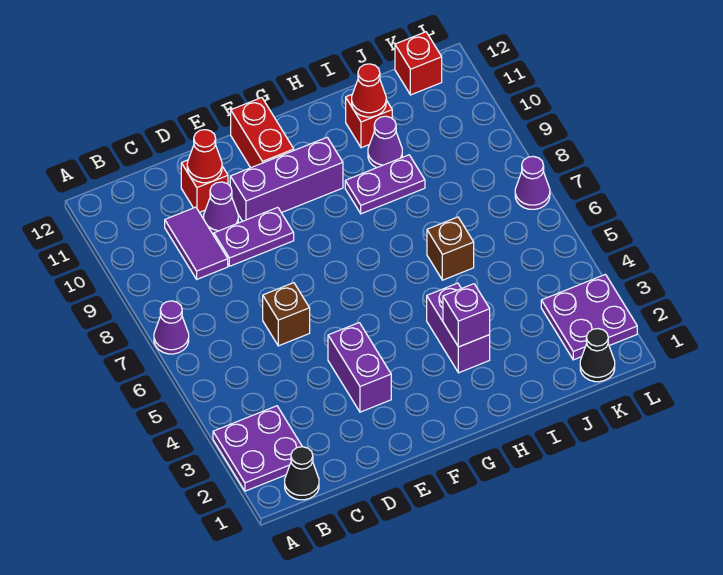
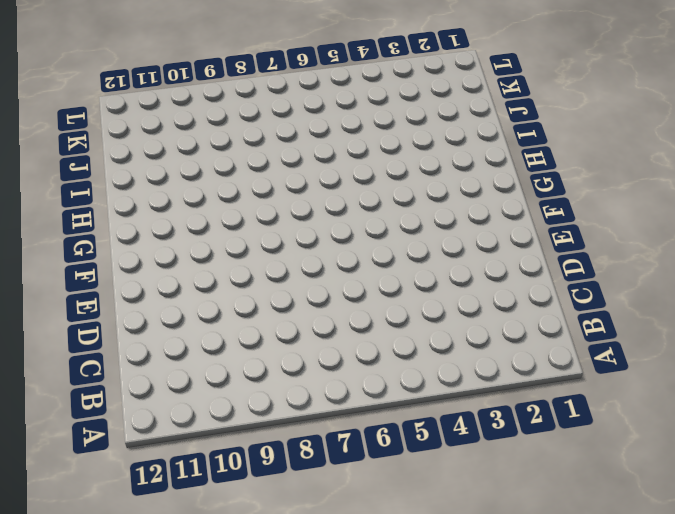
none -> purple plate A2:B3 level 1
none -> purple cone A7 level 1
none -> black cone B1 level 1

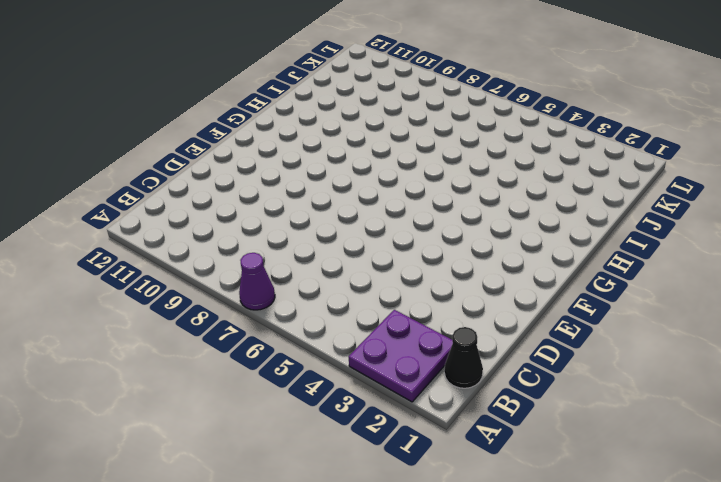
none -> purple tile C9:C10 level 1
none -> brown brick D6 level 1
none -> purple plate D9:E9 level 1

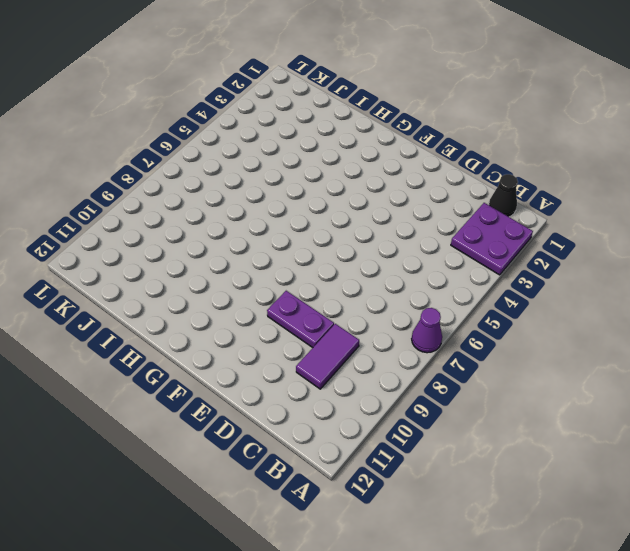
none -> brown brick D6 level 1
none -> purple cone D10 level 1
none -> red brick D11 level 1

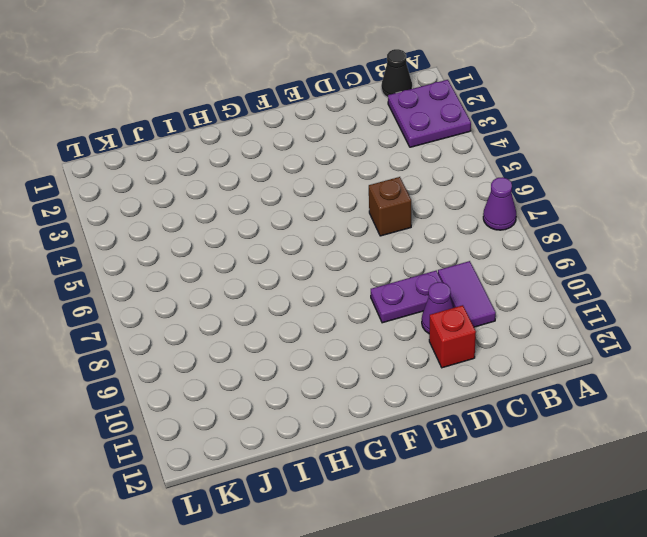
none -> purple brick E3:E4 level 1
none -> purple brick E10:G10 level 1
none -> red brick F11:F12 level 1

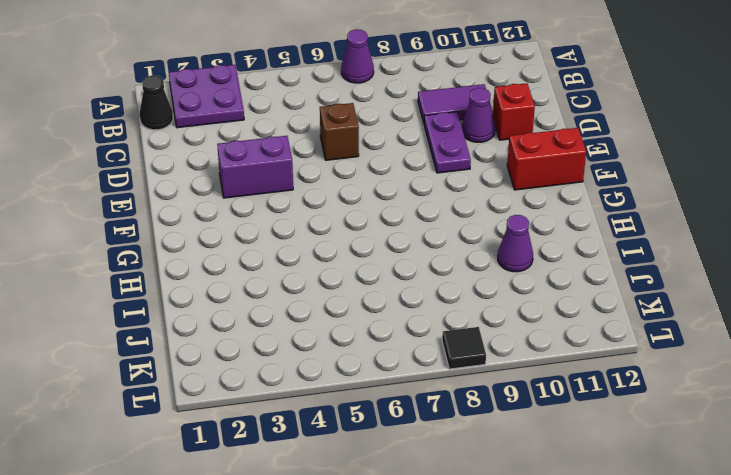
black tile L8 level 1 -> none
none -> purple brick E10:G10 level 1
none -> purple brick H3:H4 level 1
none -> purple plate H9:I9 level 1

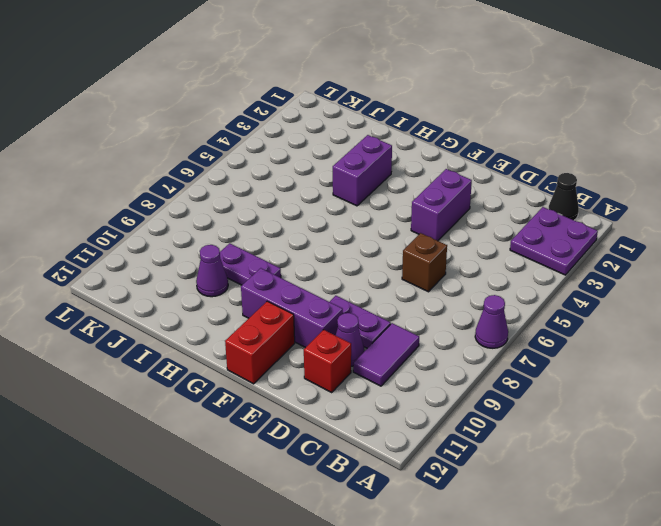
none -> brown brick I6 level 1
none -> red brick I11 level 1
none -> black cone K1 level 1

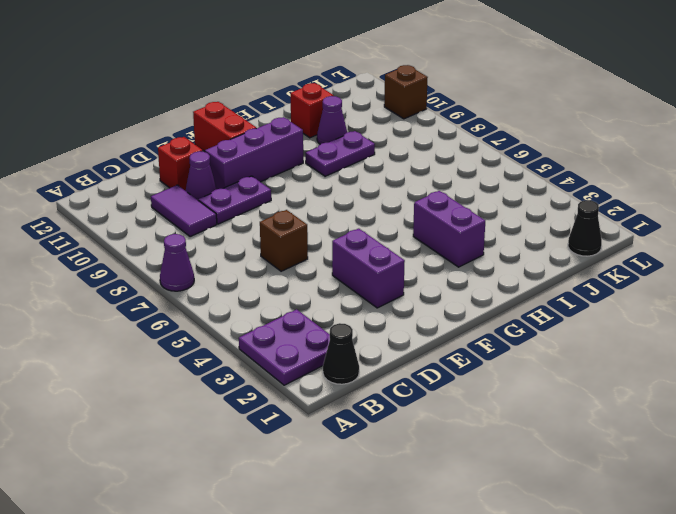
brown brick L10 level 1 -> brown brick I6 level 1
none -> purple plate K2:L3 level 1
none -> red brick K12 level 1
none -> purple cone L7 level 1

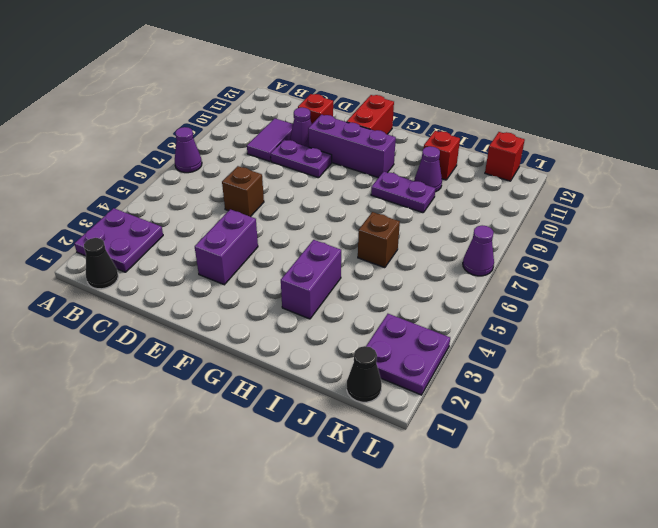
none -> red cone D11 level 2
none -> purple brick H3 level 2
none -> red cone I11 level 2

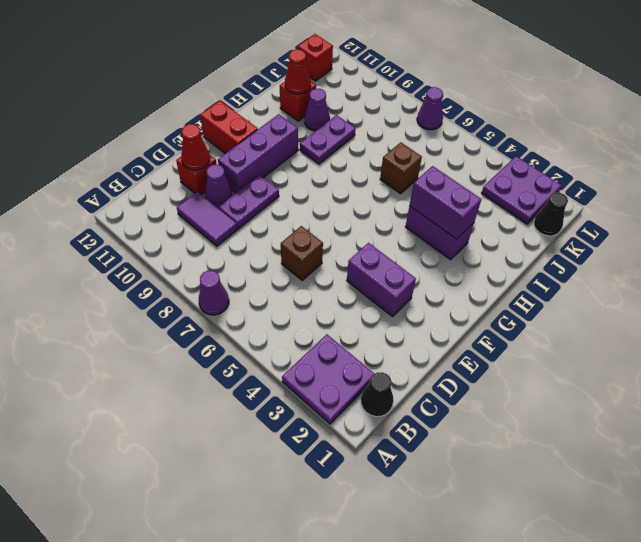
purple brick H3:H4 level 2 -> purple brick H3 level 2

